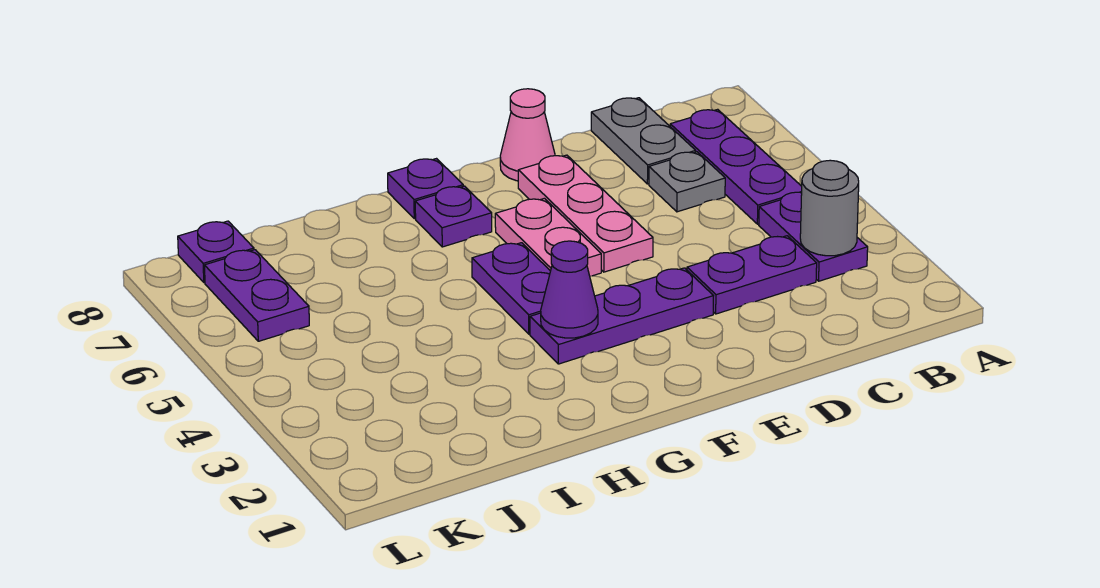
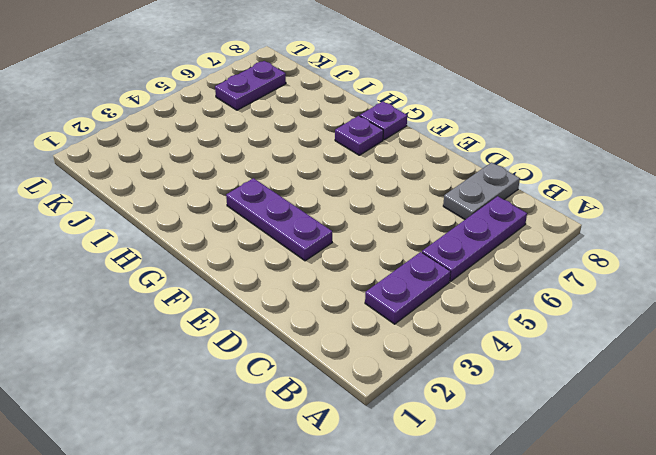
none -> purple plate C3:D3 level 1
none -> grey plate C6 level 1
none -> pink plate E5:E7 level 1

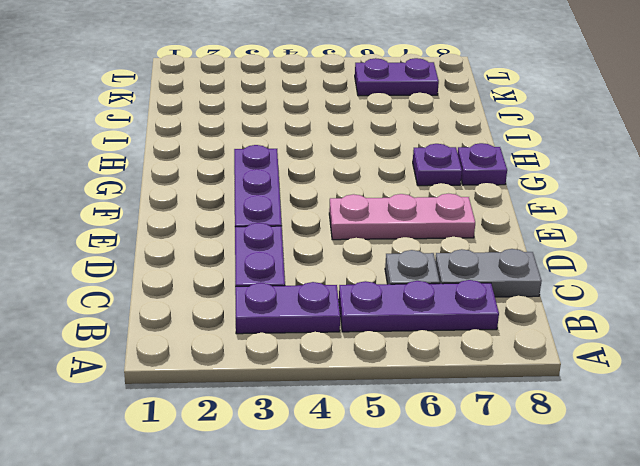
none -> pink cone E8 level 1
none -> pink plate F5:F6 level 1
none -> purple plate G4:G5 level 1

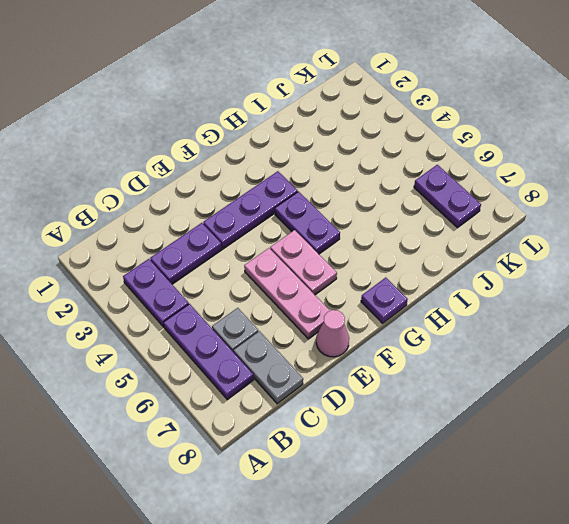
none -> purple plate G7 level 1
none -> purple plate K8 level 1
none -> grey round brick B3 level 2

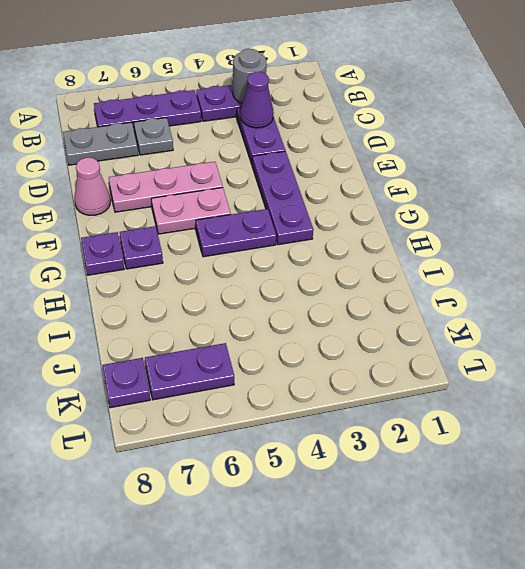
purple cone C3 level 2 -> purple cone G3 level 2

